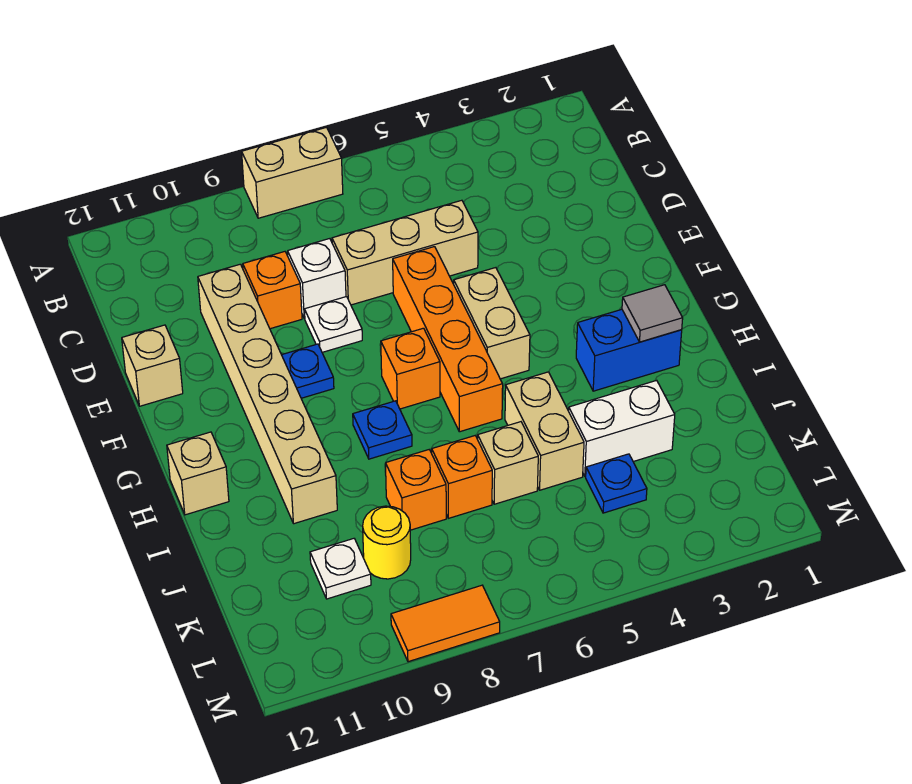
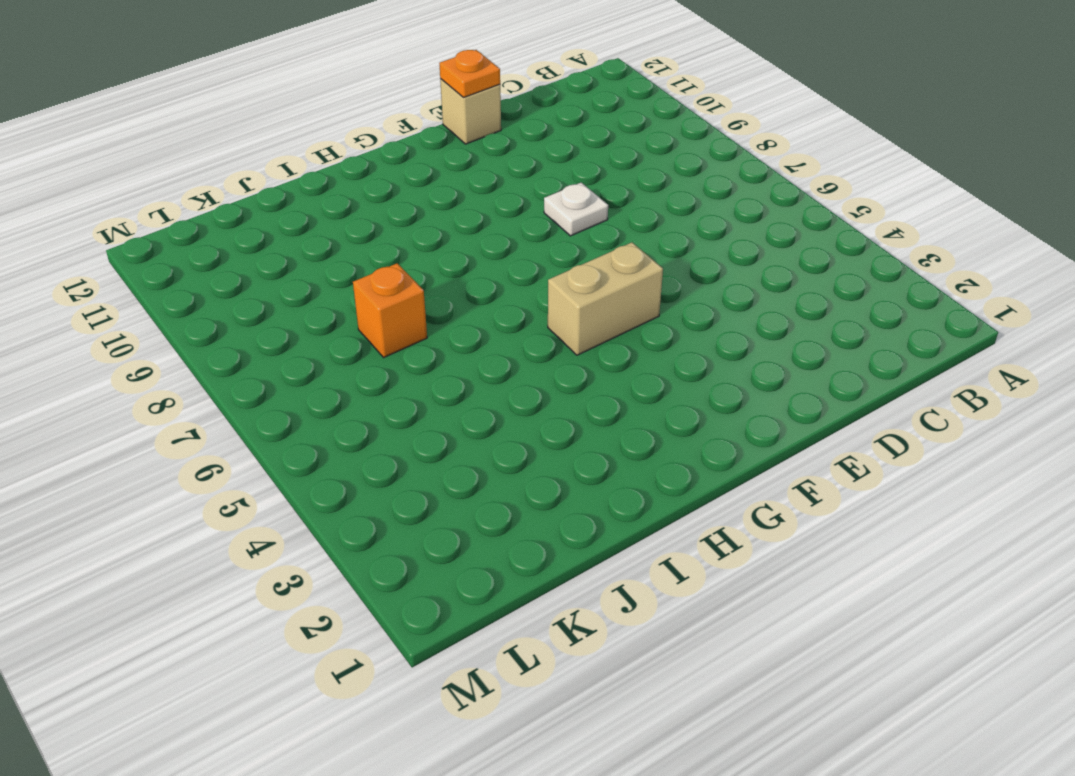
orange plate E12 level 2 -> none
none -> tan brick A7:A8 level 1
none -> tan brick D5:D7 level 1
none -> white brick D8 level 1

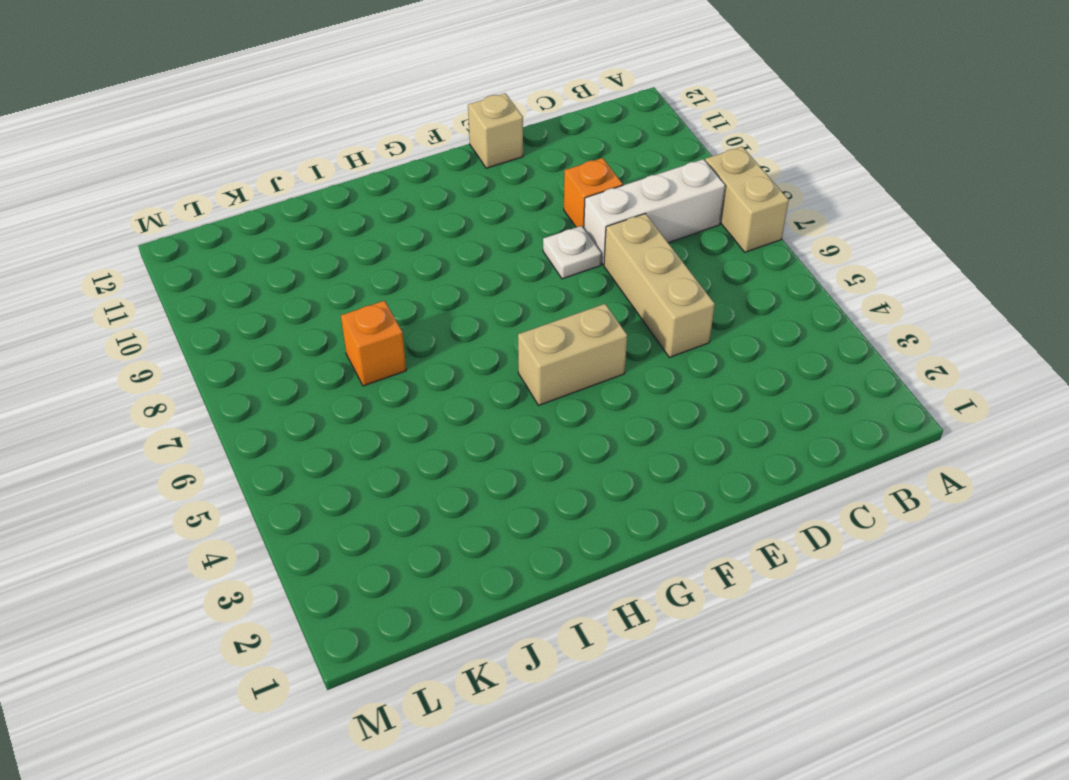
white brick B8:D8 level 1 -> white brick D8 level 1
none -> tan brick D10:I10 level 1
none -> orange brick E6:H6 level 1
none -> blue plate F9 level 1

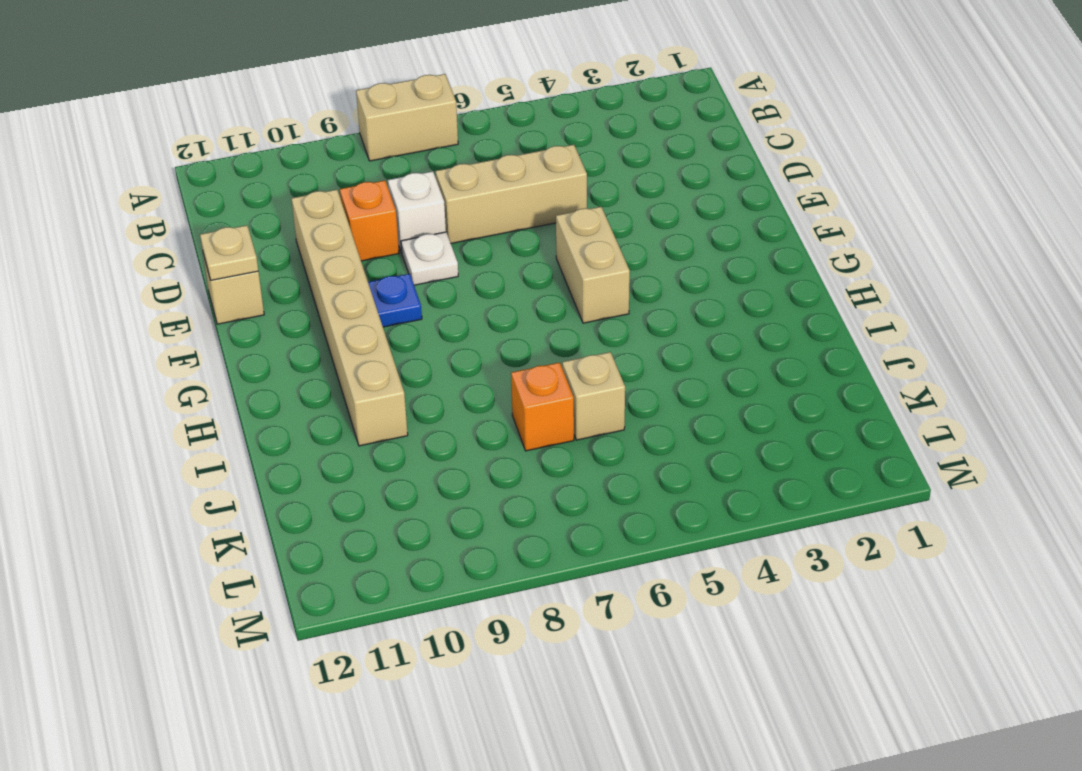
tan plate E12 level 2 -> none
none -> orange brick E6:H6 level 1
none -> orange brick G7 level 1
none -> blue brick H2:H3 level 1

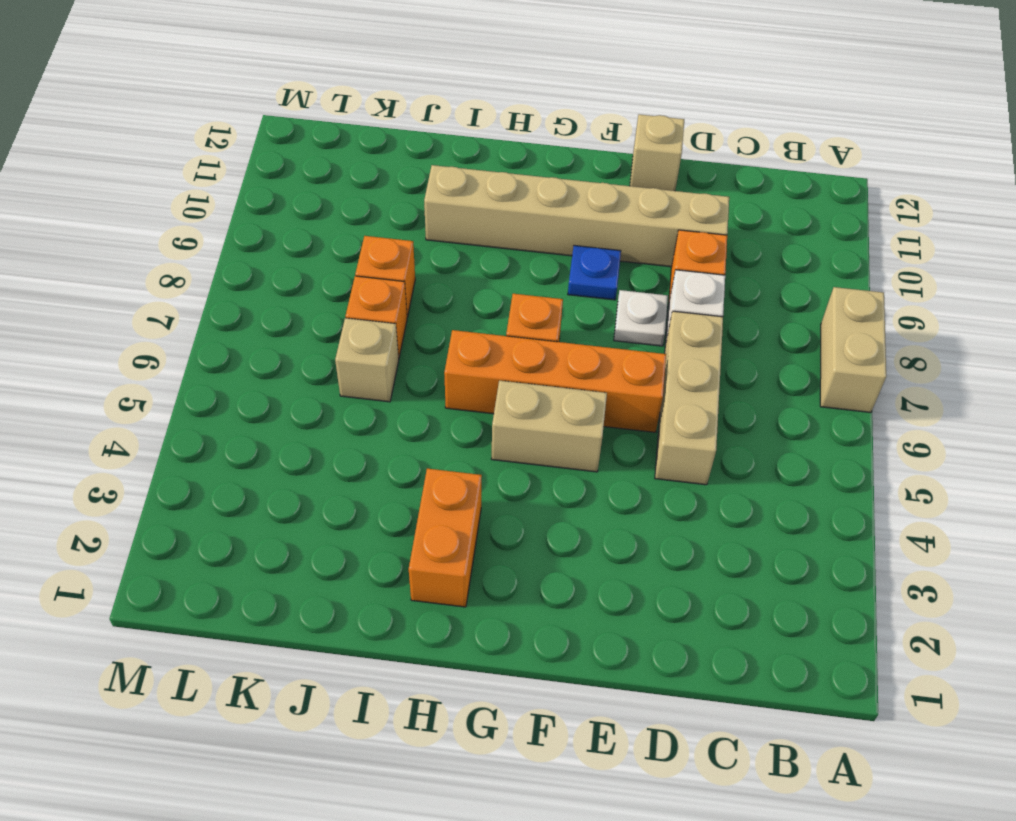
orange brick H2:H3 level 1 -> blue brick H2:H3 level 1
none -> blue plate H8 level 1
none -> tan brick H12 level 1
none -> tan brick I5:J5 level 1

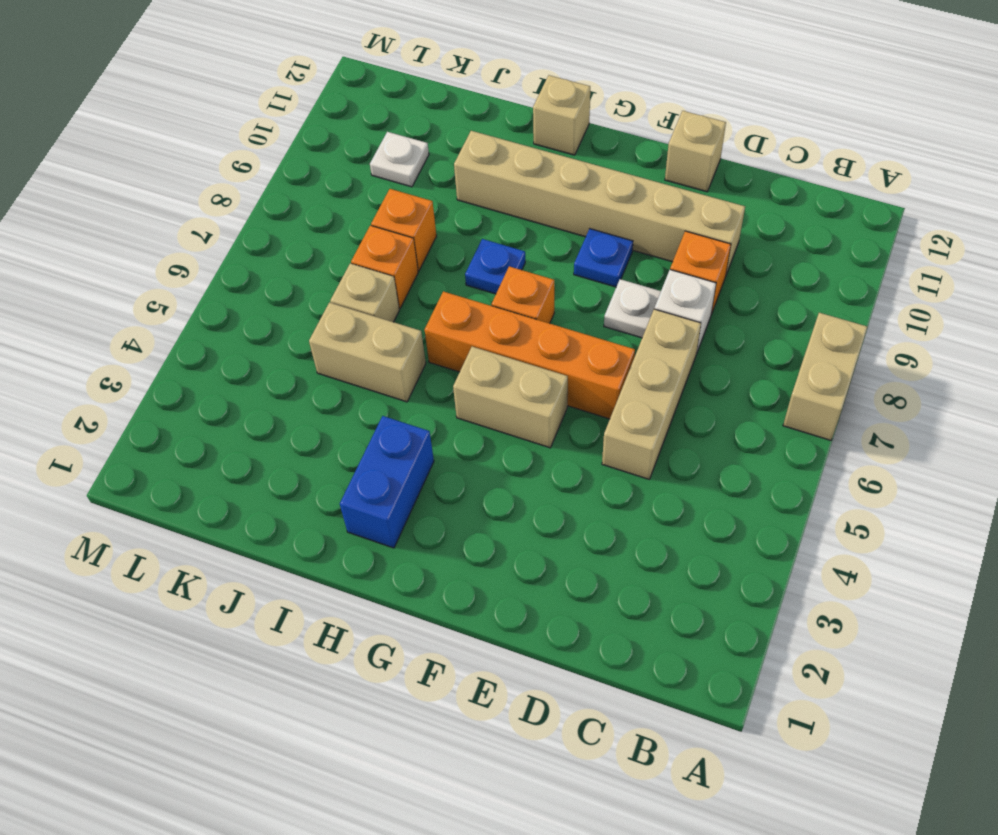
none -> white brick J3:J4 level 1
none -> blue plate K4 level 1
none -> yellow round brick K9 level 1

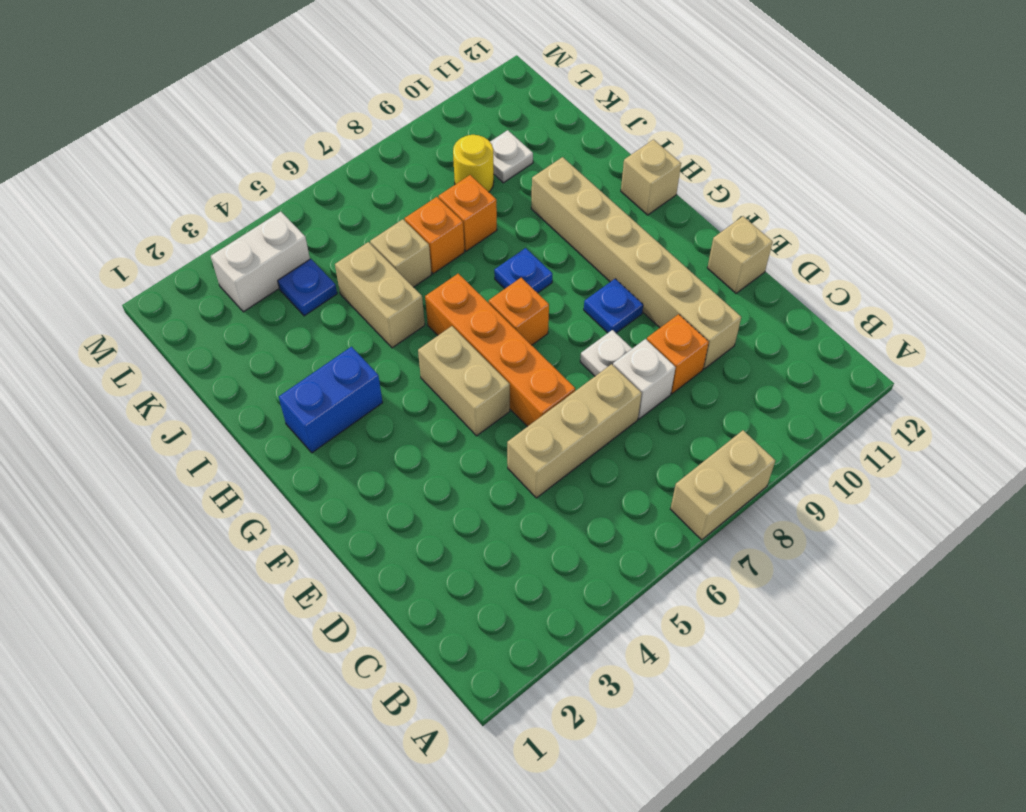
white brick L3:L4 level 1 -> white brick J3:J4 level 1
none -> orange tile M8:M9 level 1
none -> grey tile H2 level 2

